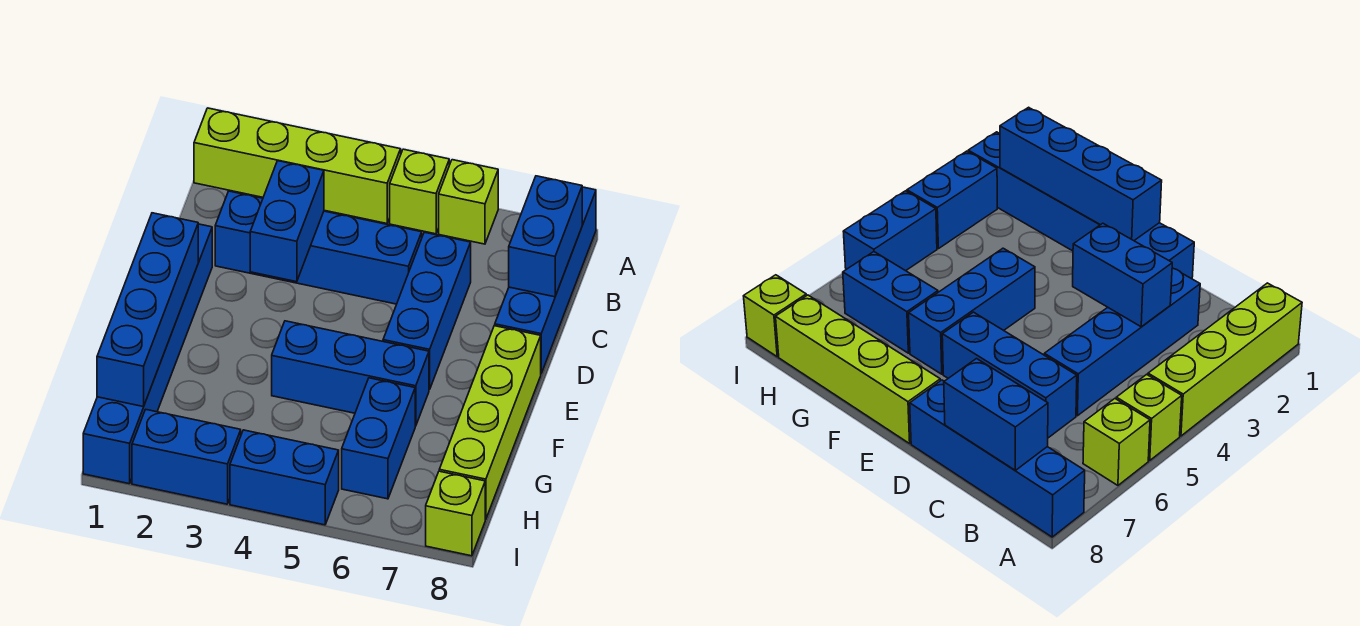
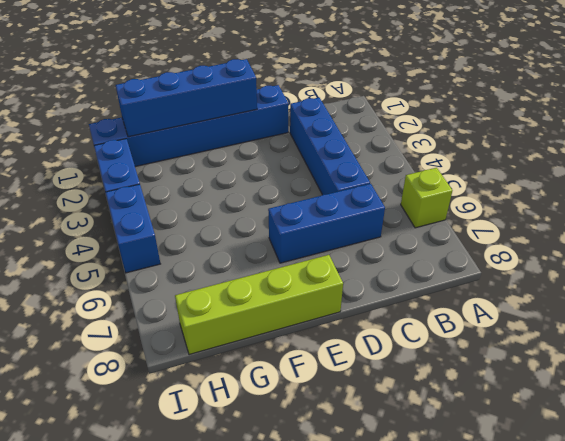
none -> lime brick A1:A4 level 1
none -> lime brick A5 level 1
none -> blue brick A8:D8 level 1

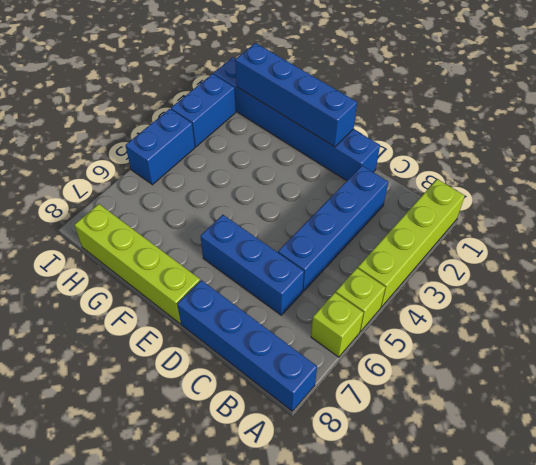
none -> blue brick F4:F6 level 1
none -> blue brick G6:H6 level 1
none -> lime brick I8 level 1

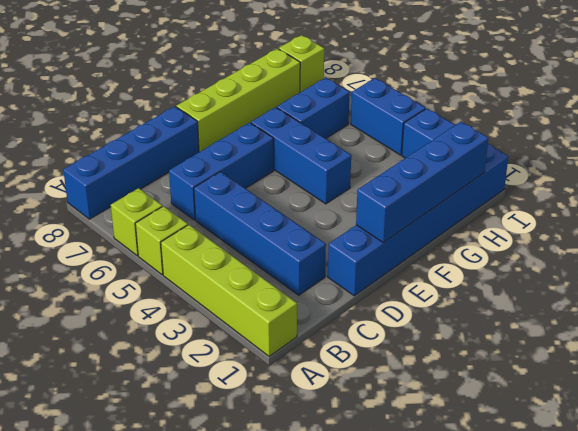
none -> blue brick B8:C8 level 2
none -> blue brick C3:D3 level 2

